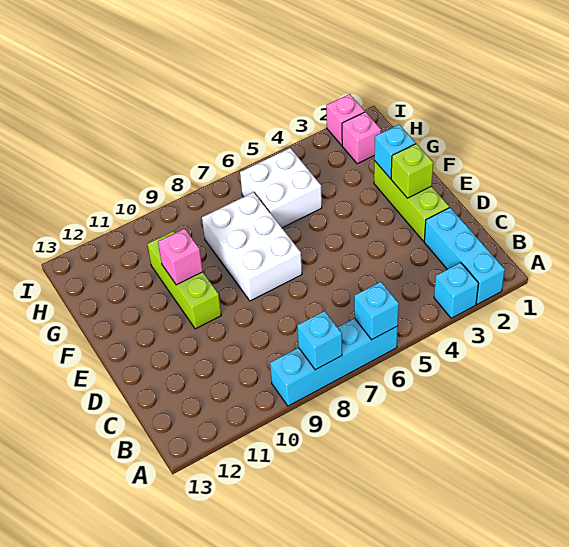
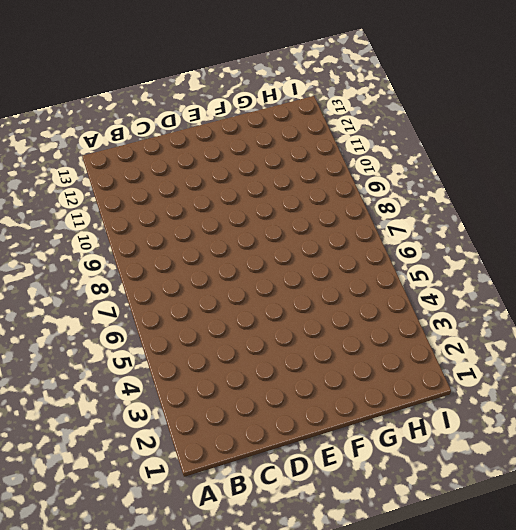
none -> cyan brick A2:C2 level 1
none -> cyan brick A3 level 1
none -> cyan brick A6:A9 level 1

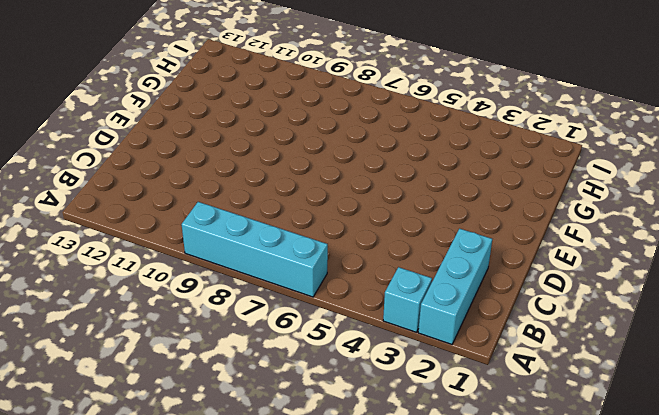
none -> lime brick D2:F2 level 1
none -> white brick E7:G8 level 1
none -> lime brick E10:G10 level 1

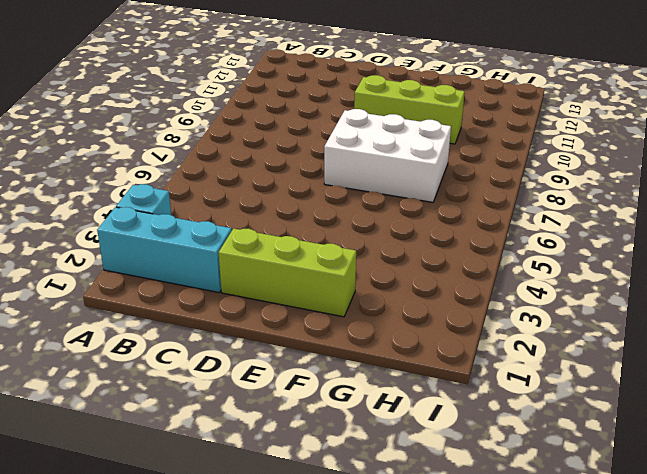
none -> cyan brick A6:A9 level 1
none -> white brick G5:H6 level 1
none -> pink brick H2 level 1

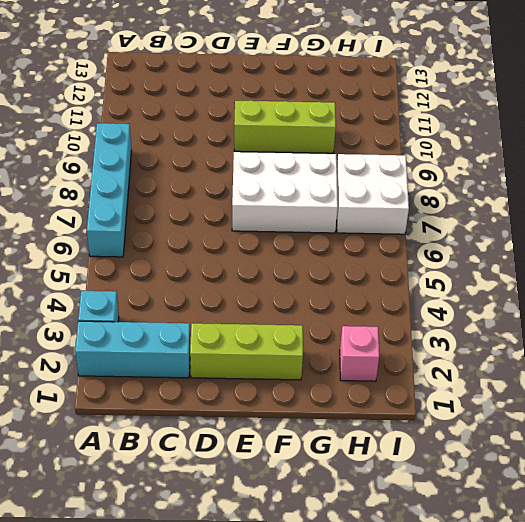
white brick H7:I8 level 1 -> white brick G5:H6 level 1
none -> pink brick I2 level 1
none -> cyan brick A6 level 2
none -> cyan brick A8 level 2

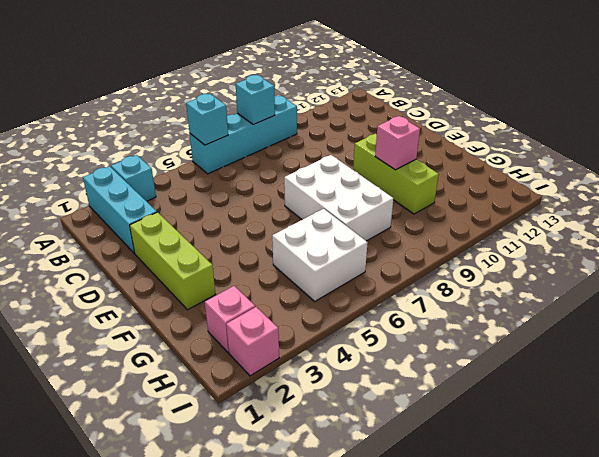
none -> lime brick E2 level 2
none -> cyan brick F2 level 2

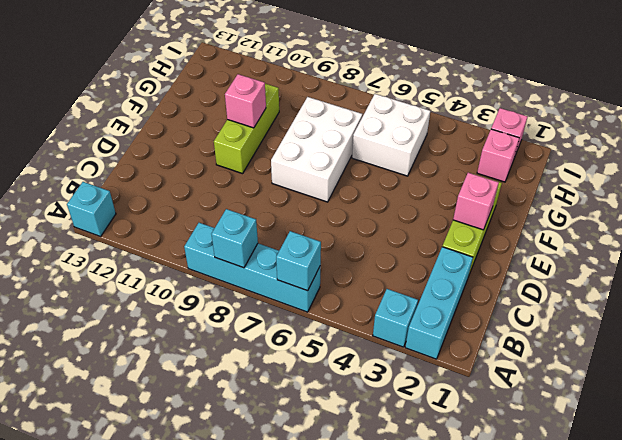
cyan brick A13 level 1 -> cyan brick F2 level 2
pink brick E2 level 2 -> lime brick E2 level 2

